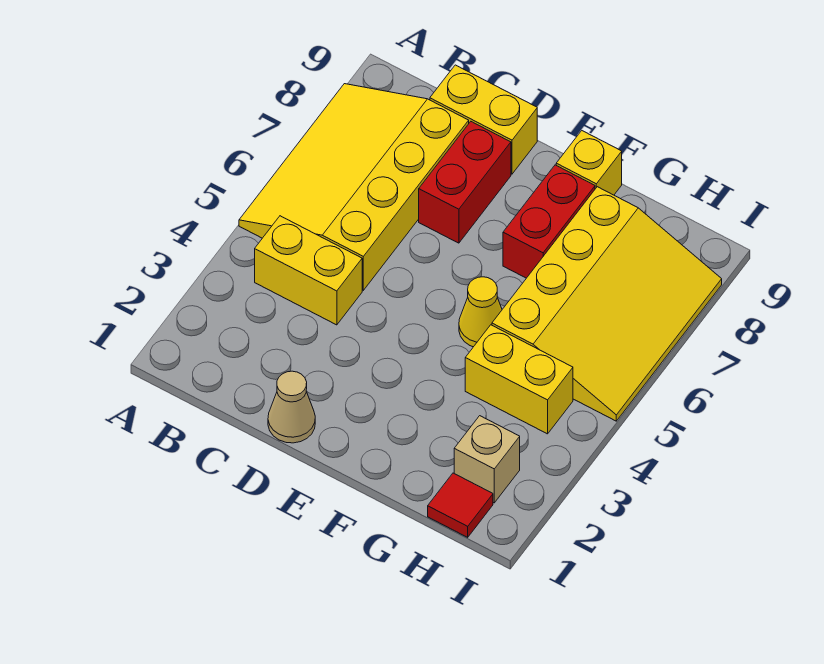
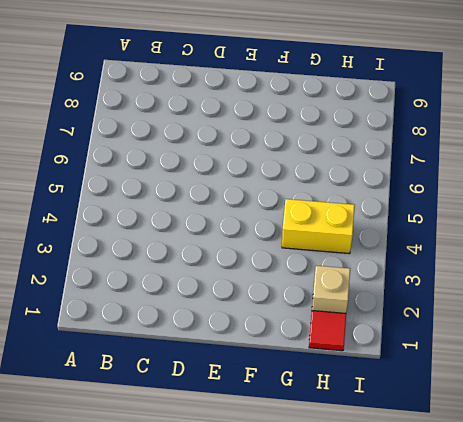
none -> yellow slope A5:C8 level 1 top C
none -> yellow brick B4:C4 level 1
none -> yellow brick C9:D9 level 1

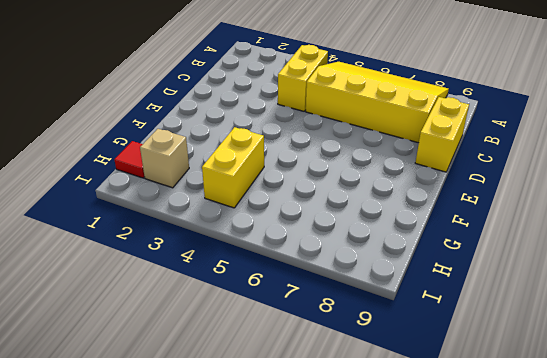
none -> tan cone D1 level 1
none -> red brick D7:D8 level 1
none -> yellow cone F5 level 1

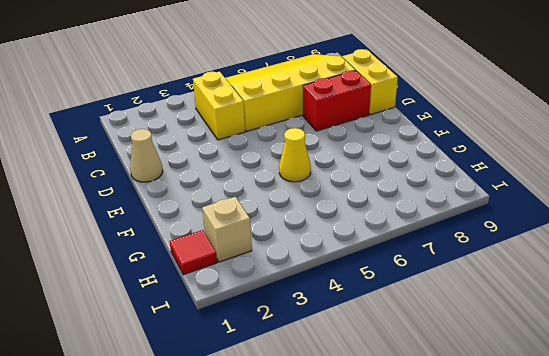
none -> red brick F7:F8 level 1
none -> yellow brick F9 level 1
none -> yellow brick G4:H4 level 1

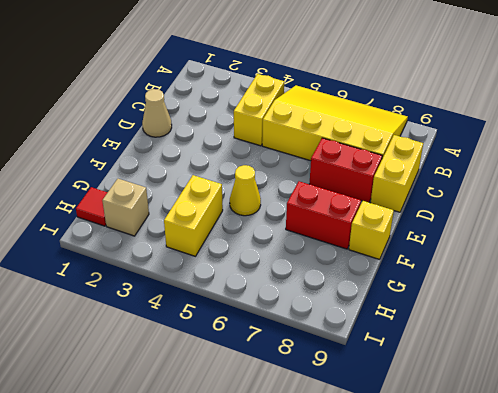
none -> yellow slope G5:I8 level 1 top G

